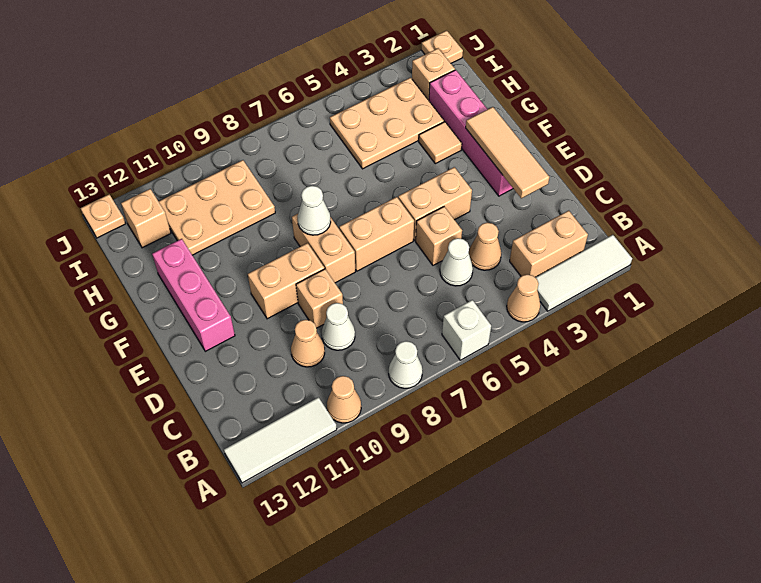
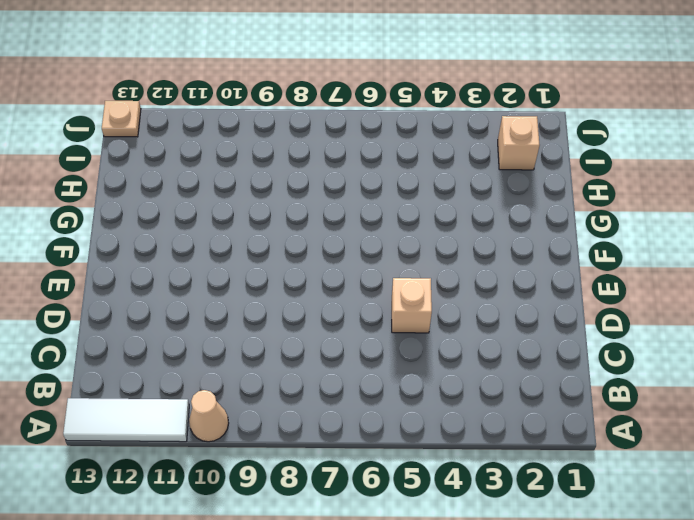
none -> white tile A1:A3 level 1
none -> tan cone A4 level 1
none -> white brick A6 level 1

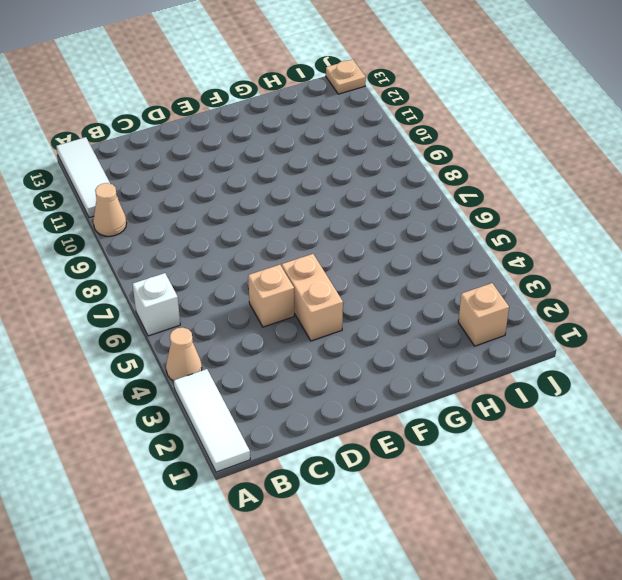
none -> white cone A8 level 1
none -> tan brick B2:B3 level 1
none -> tan cone C4 level 1

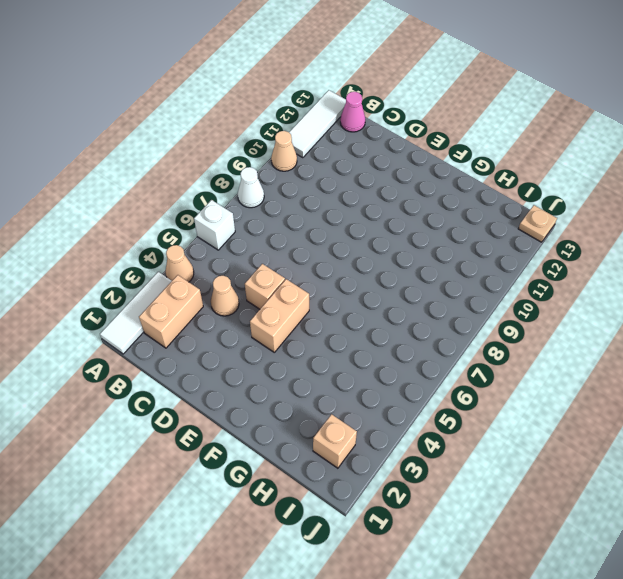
pink cone B13 level 1 -> none
none -> white cone C5 level 1
none -> white cone C9 level 1
none -> tan cone C10 level 1

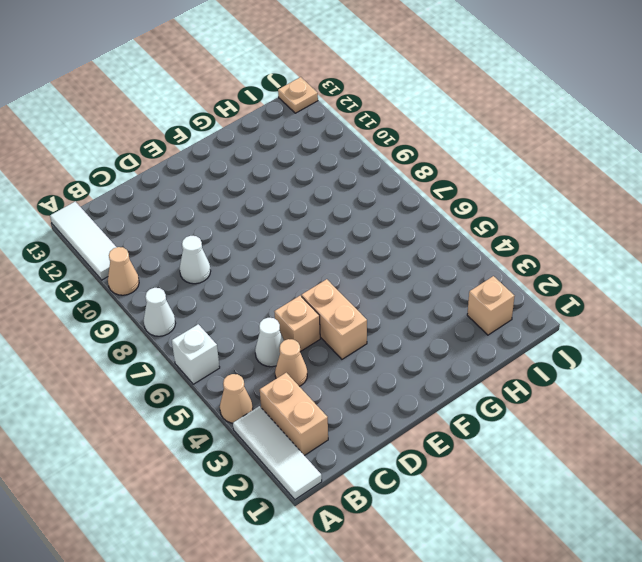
none -> tan cone C10 level 1
none -> tan brick D9 level 1
none -> pink brick E2:H2 level 1

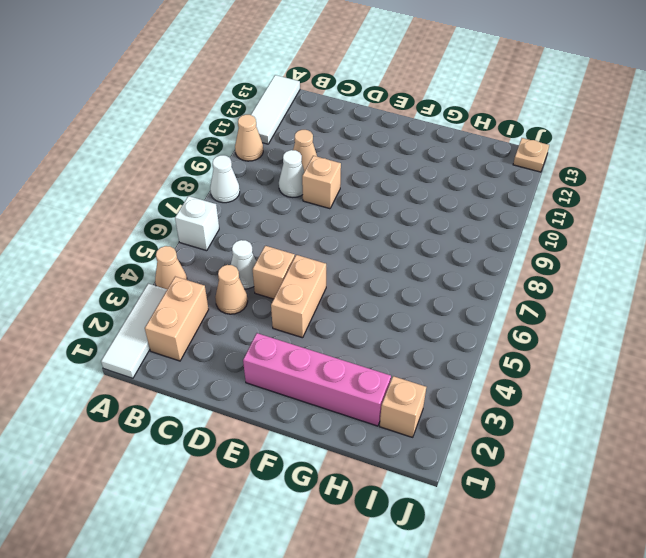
none -> tan brick E6:E7 level 1
none -> tan brick E8:F8 level 1
none -> tan brick E9:E10 level 1

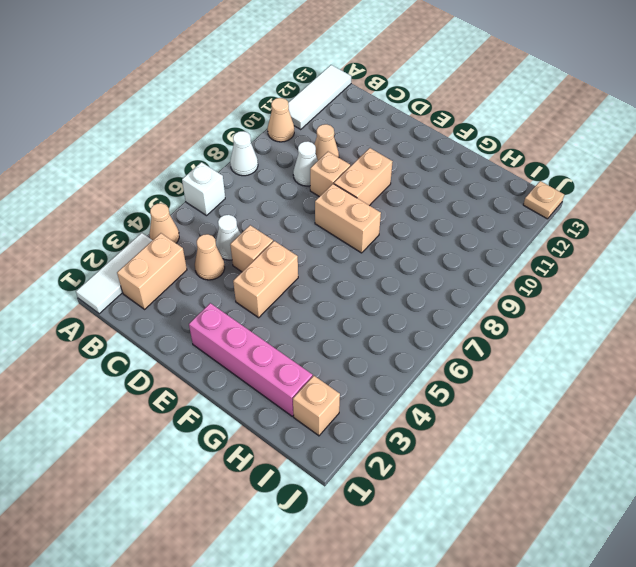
none -> tan brick E6:E7 level 1
none -> pink brick E12:G12 level 1
none -> tan tile G3 level 1

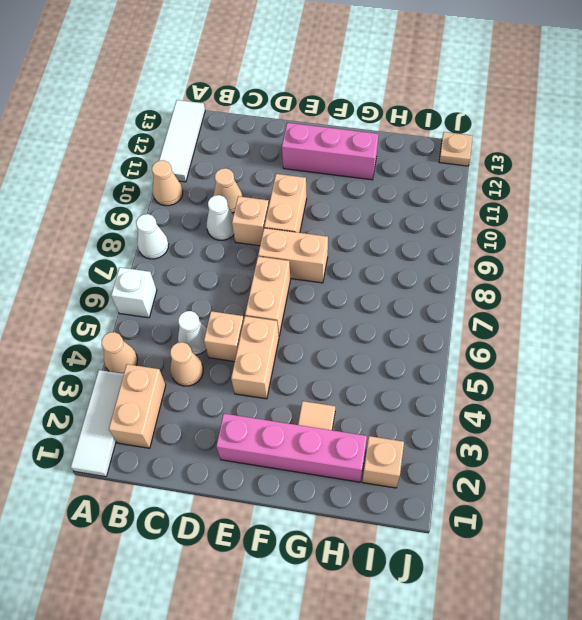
none -> tan plate H3:I5 level 1
none -> tan plate H9:I11 level 1
none -> tan brick I12 level 1

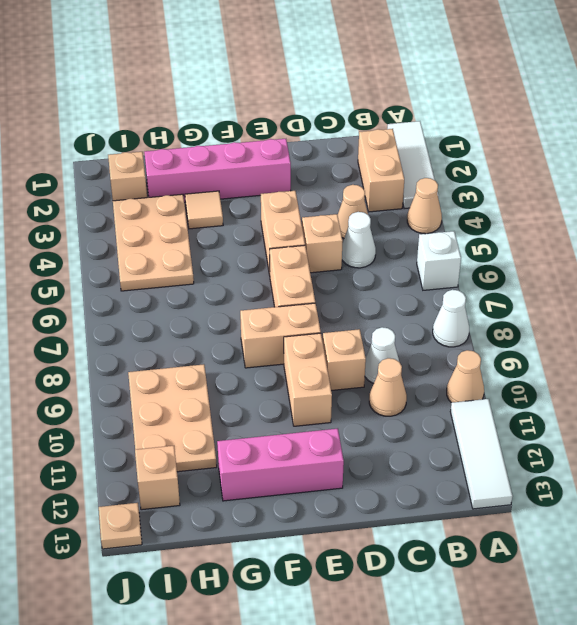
none -> tan plate J1 level 1
none -> tan tile D2:F2 level 2
none -> white cone F8 level 2

